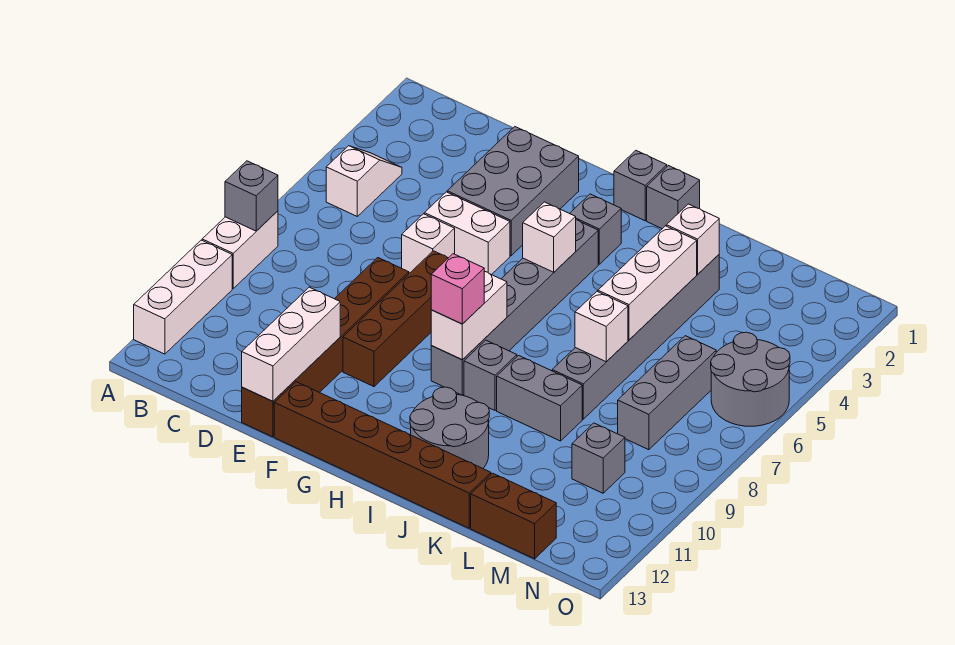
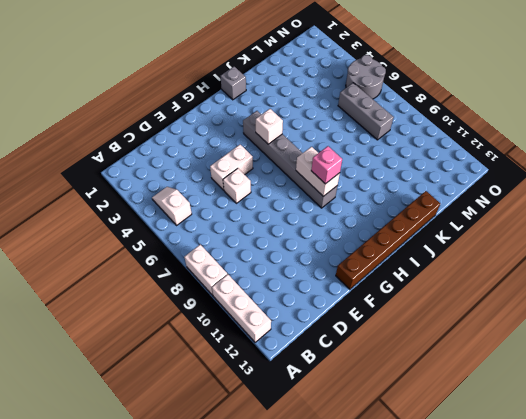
none -> grey brick E2:F4 level 1
none -> brown brick E8:E13 level 1
none -> brown brick F7:F10 level 1

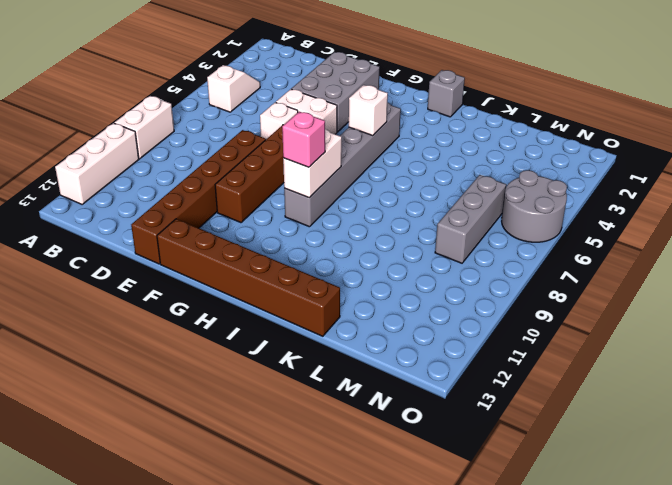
none -> grey brick H1 level 1
none -> grey brick H3 level 1
none -> grey brick I9 level 1

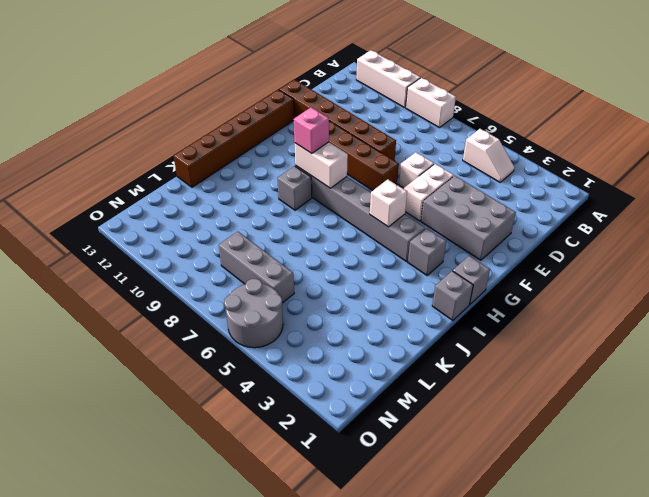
none -> grey round brick I11:J12 level 1
none -> grey brick J9:K9 level 1
none -> grey brick K3:K8 level 1

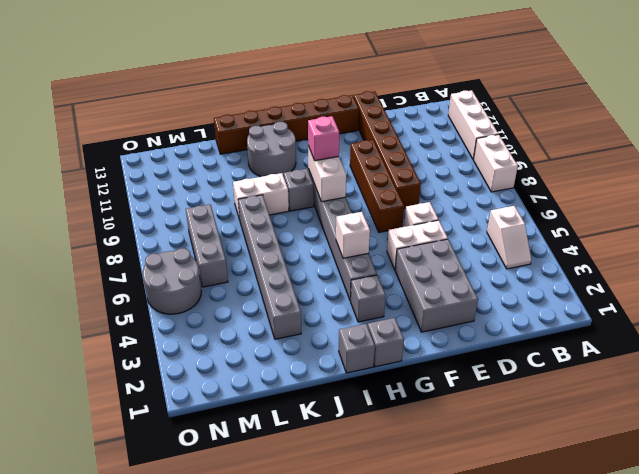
white brick J9:K9 level 1 -> grey brick J9:K9 level 1
none -> brown brick L13:M13 level 1
none -> grey brick M10 level 1
none -> grey brick A8 level 2

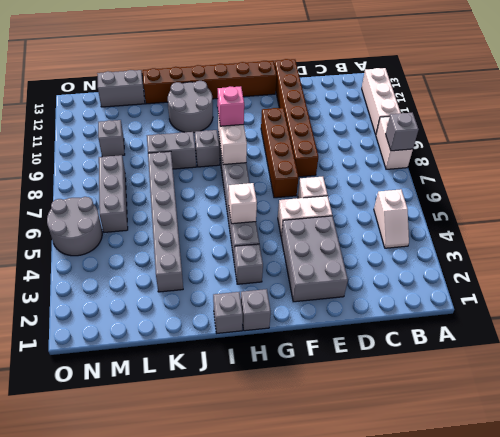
grey brick L13:M13 level 1 -> brown brick L13:M13 level 1
none -> white brick E11:E13 level 2
none -> white brick K3 level 2
none -> white brick K4:K6 level 2

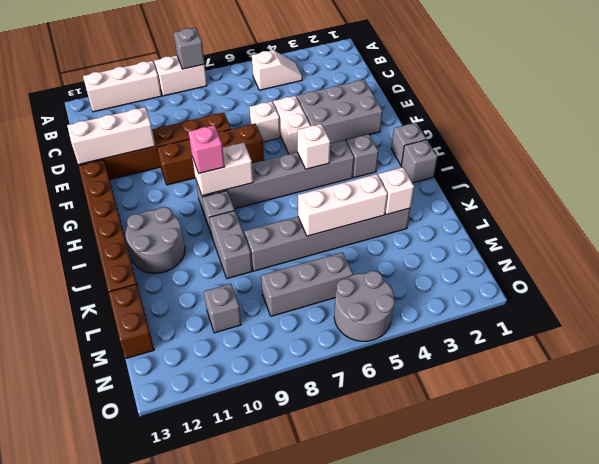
none -> white brick K7 level 2

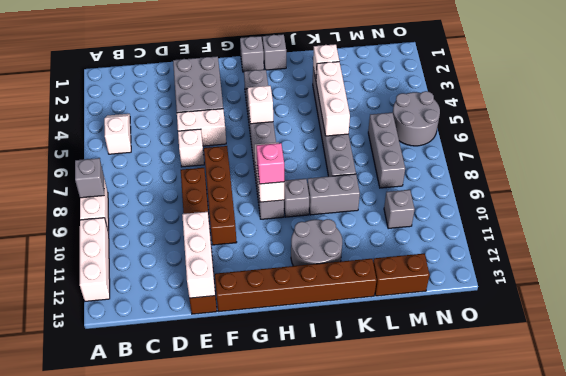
none -> white brick K7 level 2

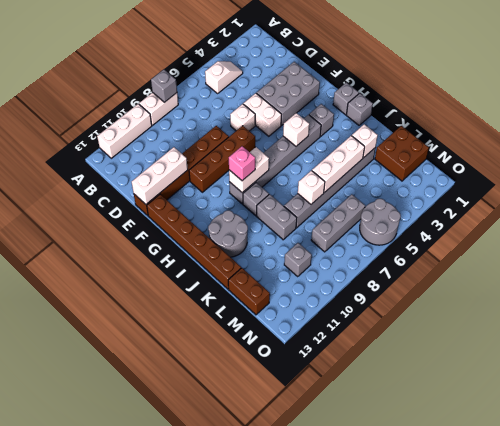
brown brick L1:M2 level 1 -> none

